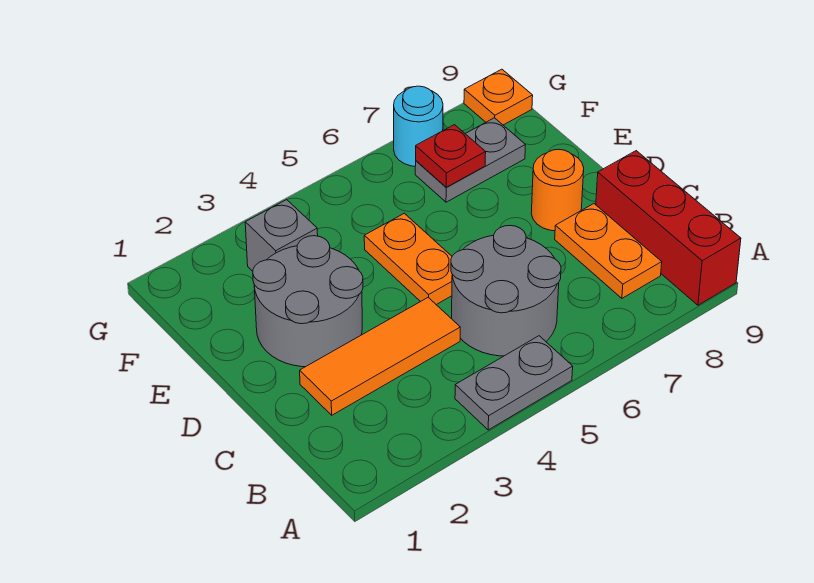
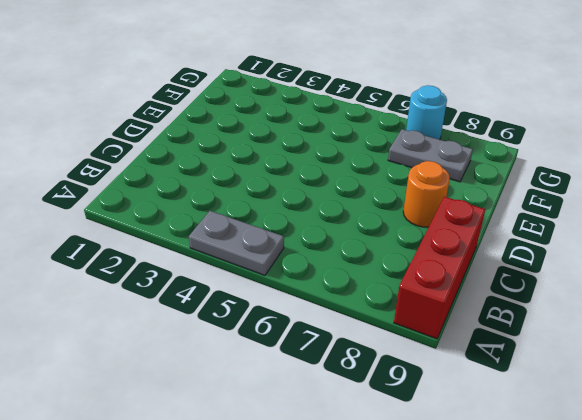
none -> grey round brick B5:C6 level 1
none -> orange plate B8:C8 level 1
none -> orange tile C2:C4 level 1

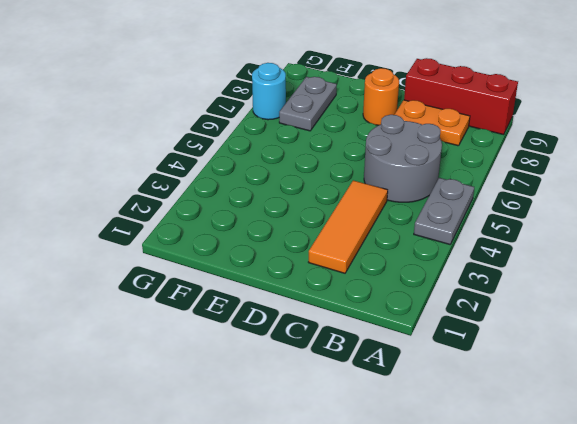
none -> grey round brick D2:E3 level 1
none -> orange plate D5:E5 level 1
none -> grey brick F3 level 1

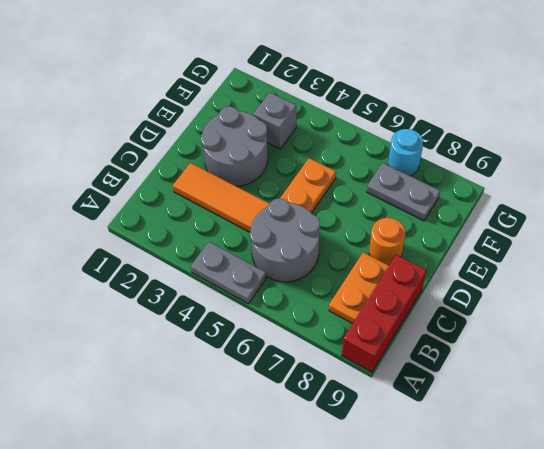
none -> orange plate G9 level 1
none -> red plate F7 level 2

